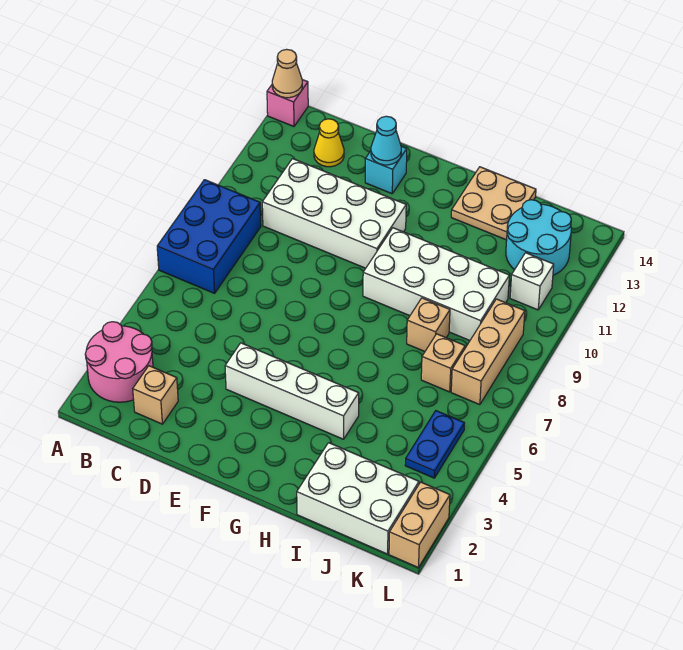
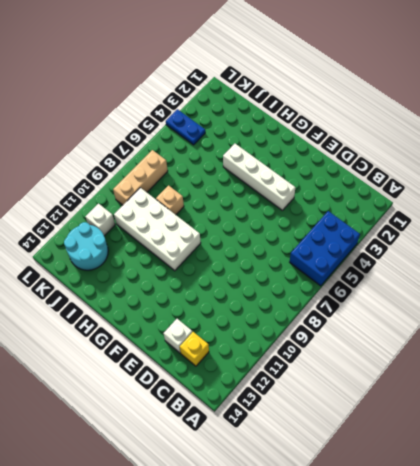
blue brick A4:B6 level 1 -> blue brick A7:B9 level 1
yellow brick C13 level 1 -> yellow cone C13 level 1
white brick D13 level 1 -> none
blue plate K4:L4 level 1 -> blue plate K4:K5 level 1
none -> pink round brick A2:B3 level 1
none -> pink brick A14 level 1
none -> tan brick C2 level 1

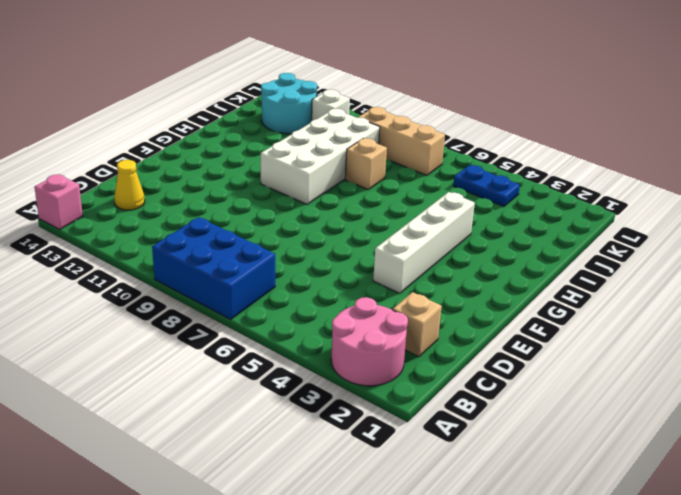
none -> white brick C10:F11 level 1
none -> cyan brick E13 level 1
none -> tan plate H13:I14 level 1

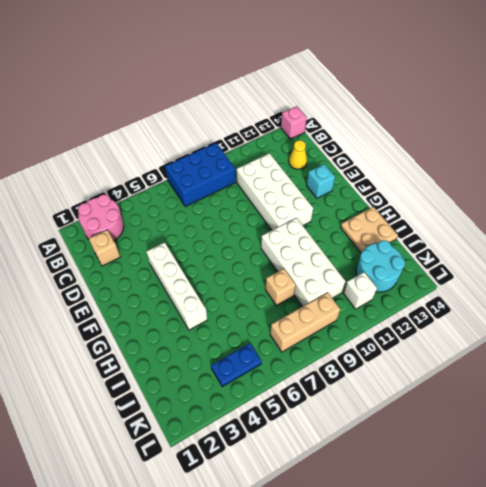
none -> white brick I1:K2 level 1
none -> tan brick J7 level 1
none -> tan brick L1:L2 level 1

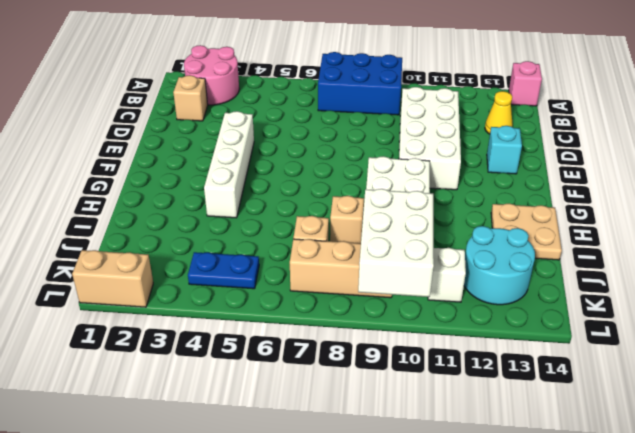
white brick J9:L10 level 2 -> white brick I1:K2 level 1
none -> tan cone A14 level 2
none -> cyan cone E13 level 2

